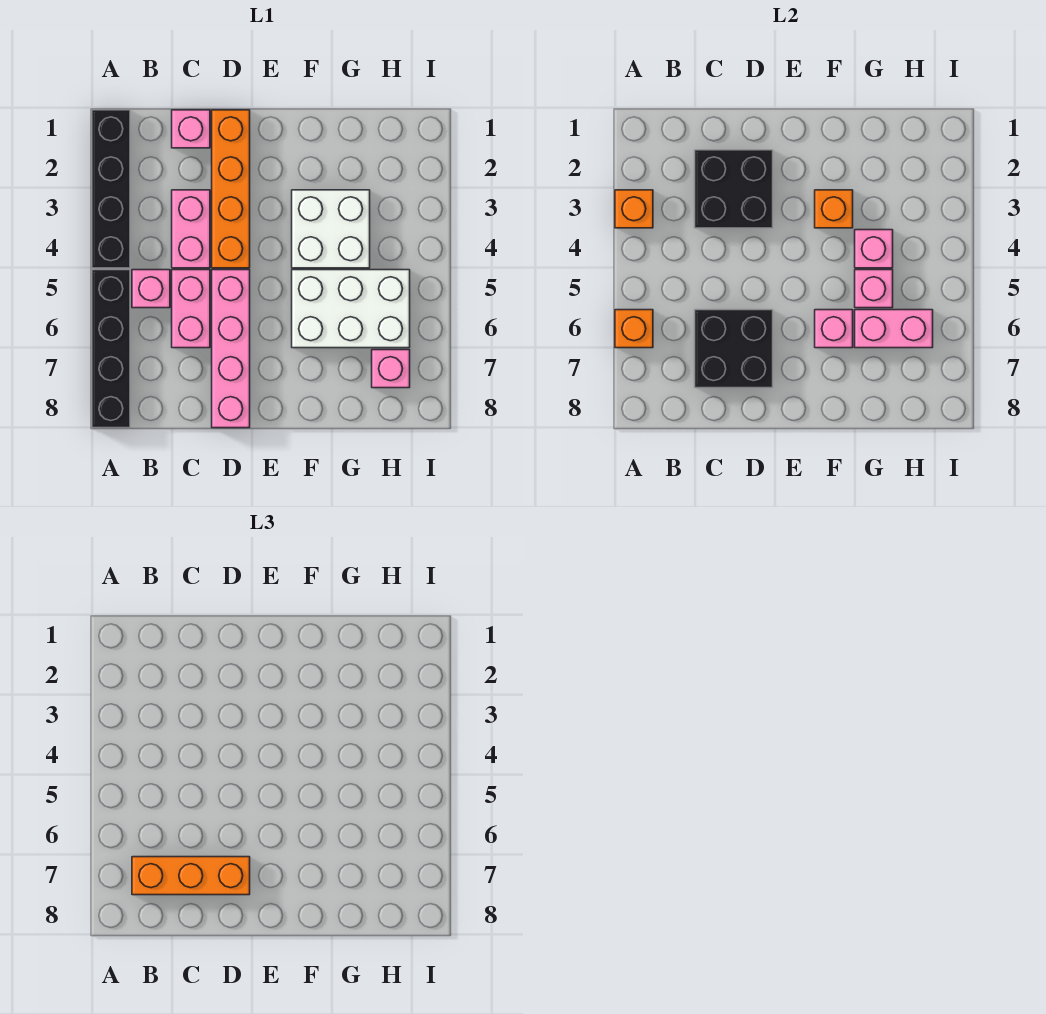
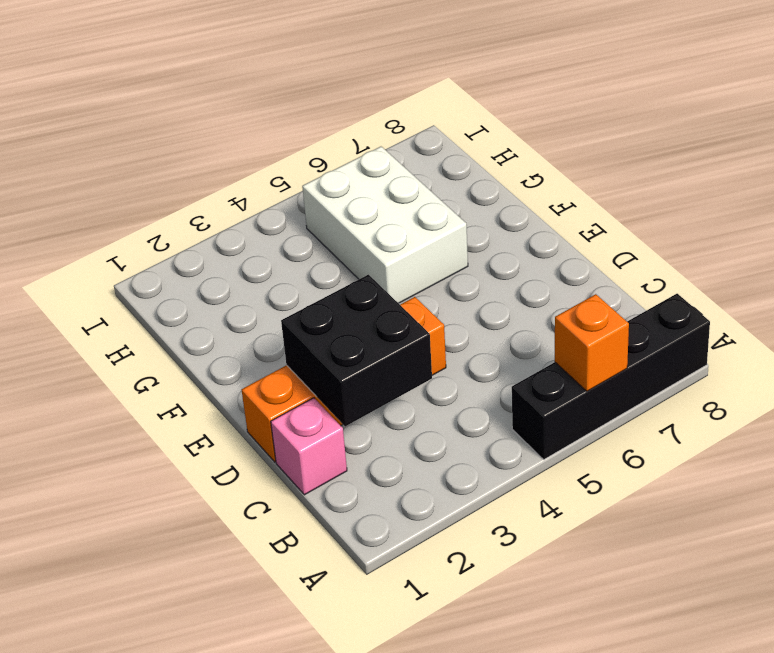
none -> black brick A1:A4 level 1
none -> pink brick B5 level 1
none -> pink brick C3:C4 level 1

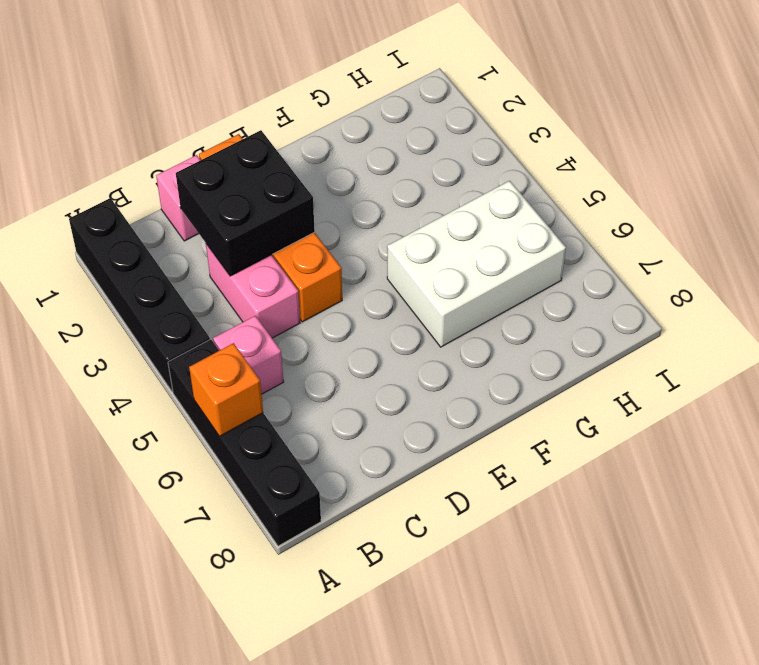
none -> pink brick C5:C6 level 1
none -> pink brick D5:D8 level 1
none -> white brick F3:G4 level 1

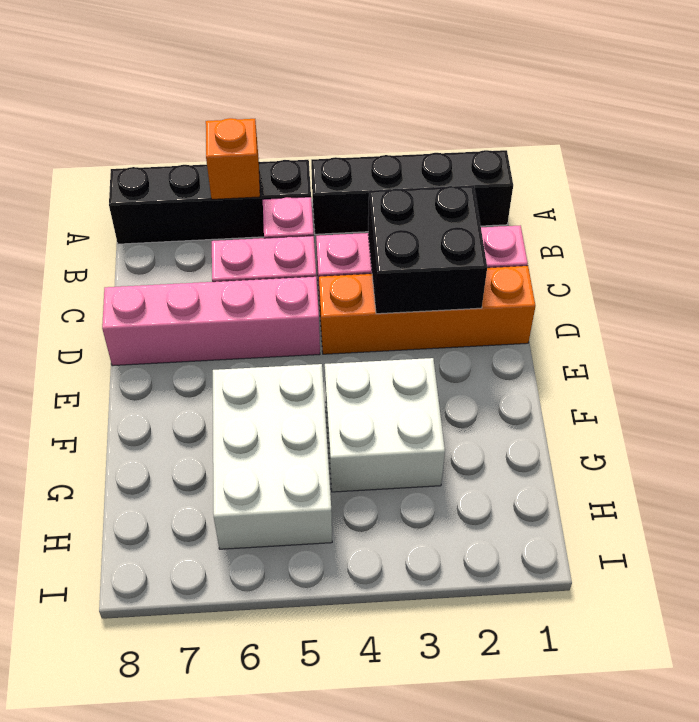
none -> pink brick H7 level 1
none -> orange brick A3 level 2
none -> black brick C6:D7 level 2

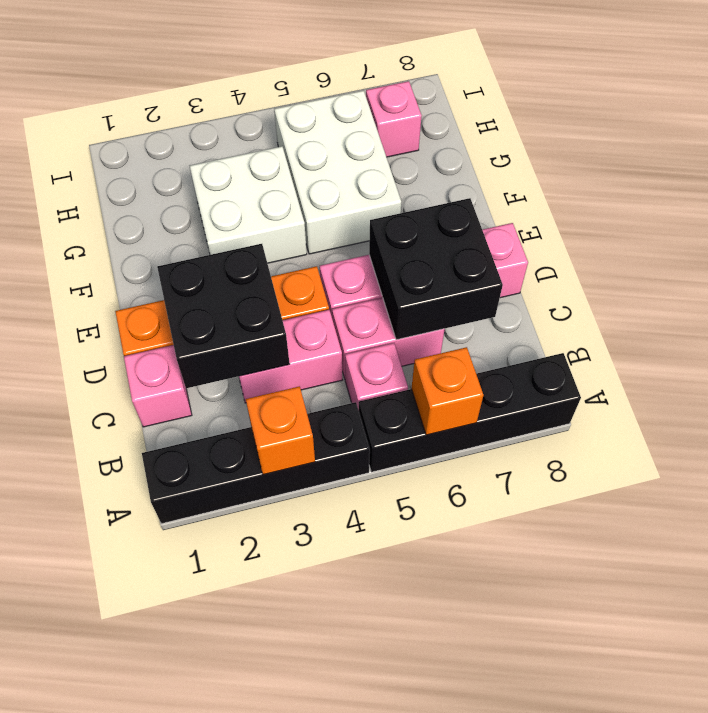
none -> orange brick F3 level 2
none -> pink brick F6 level 2
none -> pink brick G4 level 2

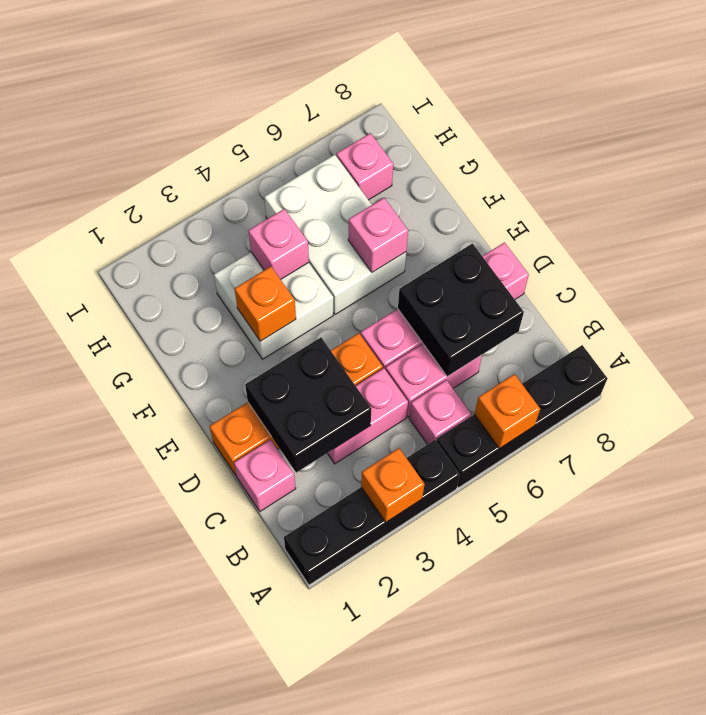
none -> pink brick G5 level 2
none -> pink brick G6:H6 level 2
none -> orange brick B7:D7 level 3

